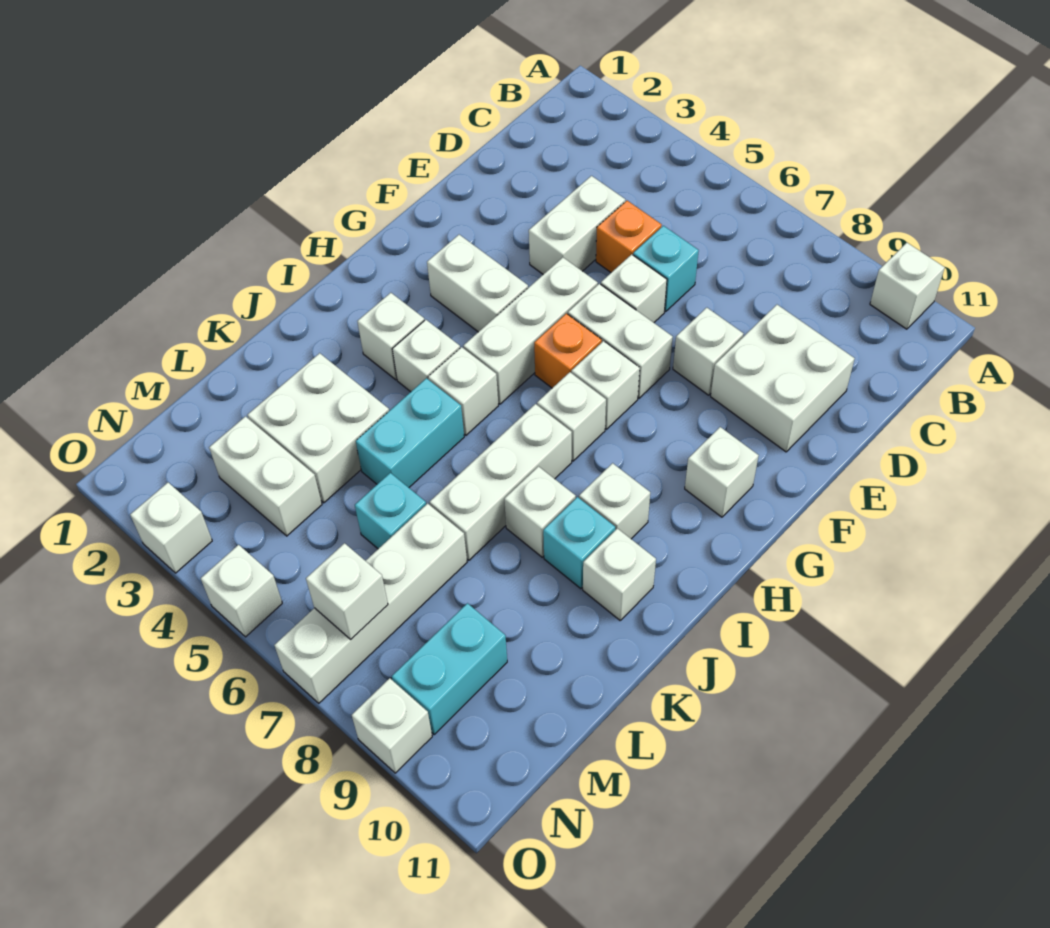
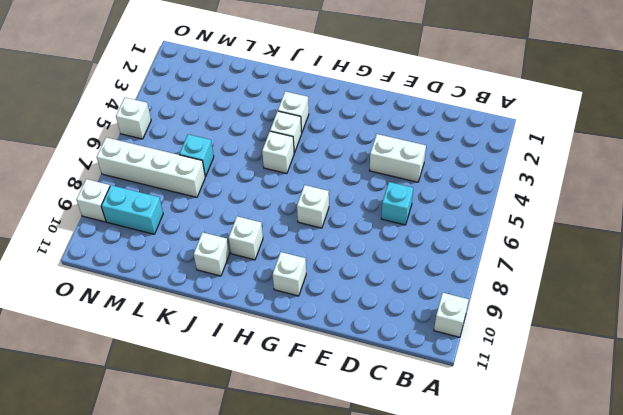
none -> orange brick D5 level 1
none -> white brick D9:E10 level 1
none -> white brick E6 level 1
none -> white brick E8 level 1

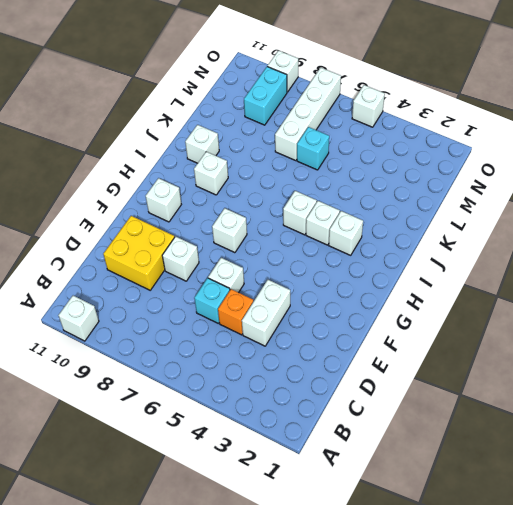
yellow brick D9:E10 level 1 -> white brick D9:E10 level 1
none -> white brick F5:H5 level 1
none -> white brick F6:F7 level 1
none -> white brick G3:G4 level 1
none -> orange brick G6 level 1

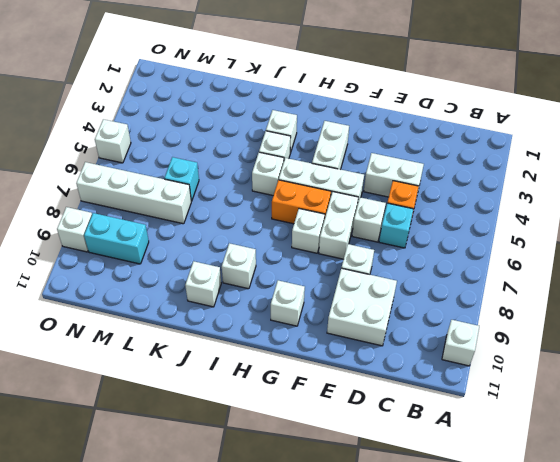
orange brick G6:H6 level 1 -> orange brick G6 level 1
none -> white brick H7 level 1
none -> white brick I7:K7 level 1
none -> cyan brick J5:K5 level 1
none -> white brick J8 level 1

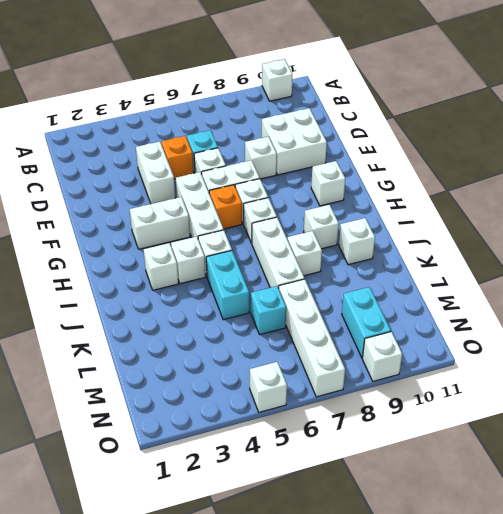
none -> cyan brick J9 level 1
none -> white brick K3:L4 level 1
none -> white brick M3:M4 level 1
none -> white brick O3 level 1

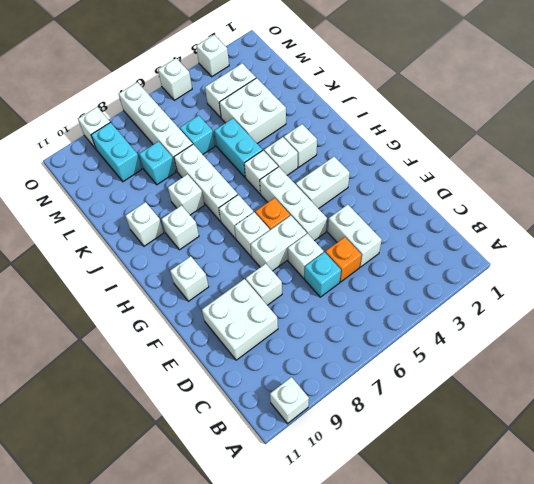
cyan brick L8 level 1 -> cyan brick J9 level 1
none -> white brick N7 level 2

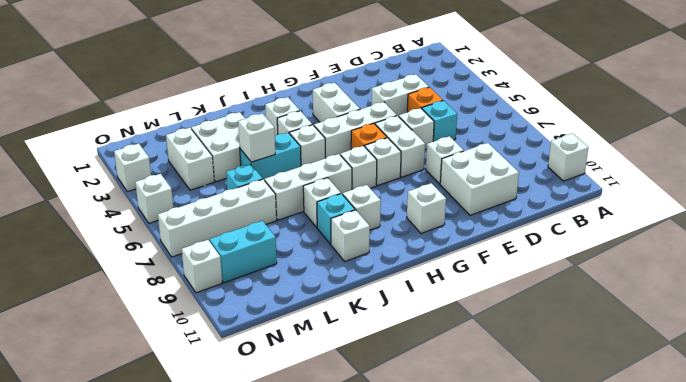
white brick K5 level 2 -> white brick N7 level 2

